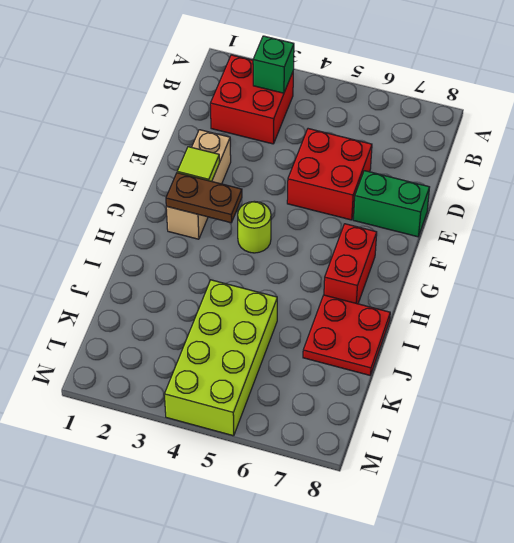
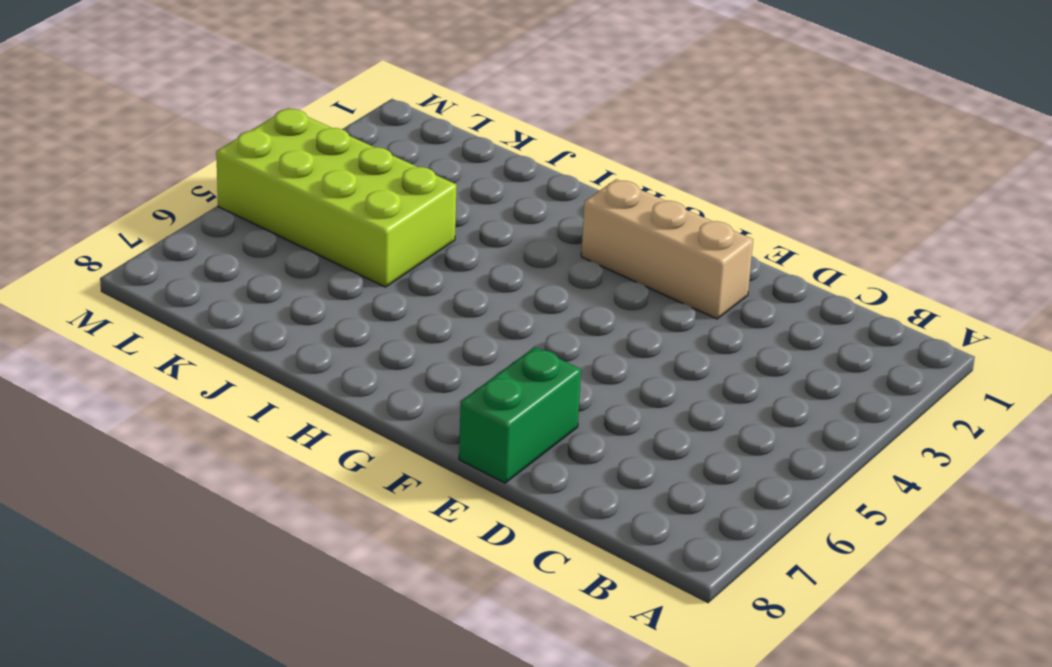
none -> red brick B2:C3 level 1
none -> red brick D5:E6 level 1

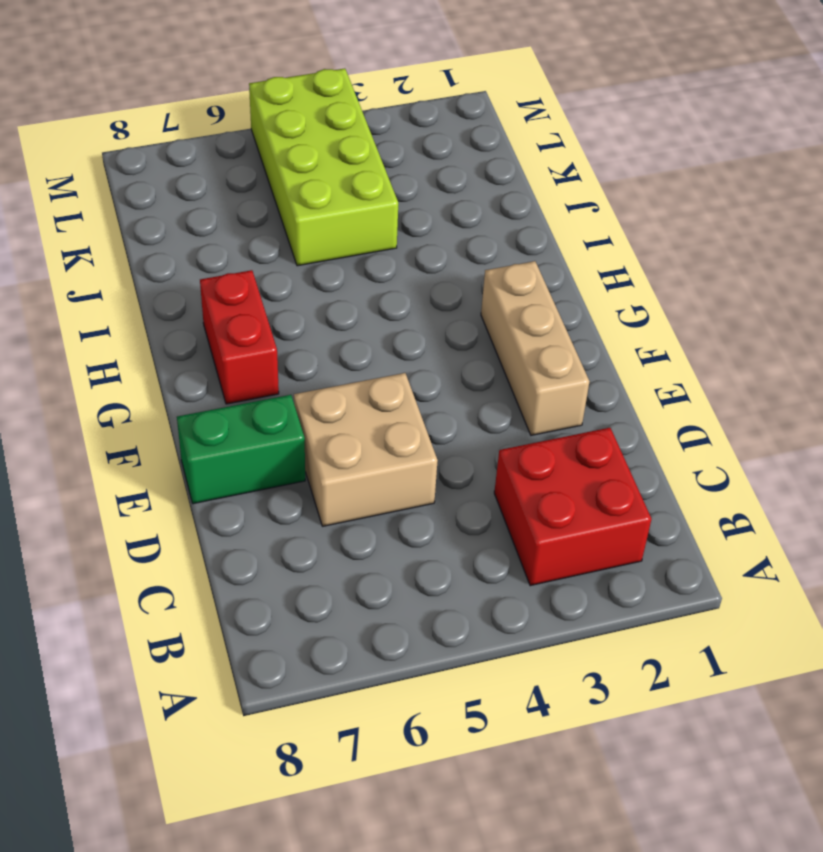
tan brick D5:E6 level 1 -> red brick D5:E6 level 1
none -> lime round brick G4 level 1
none -> red plate I7:J8 level 1

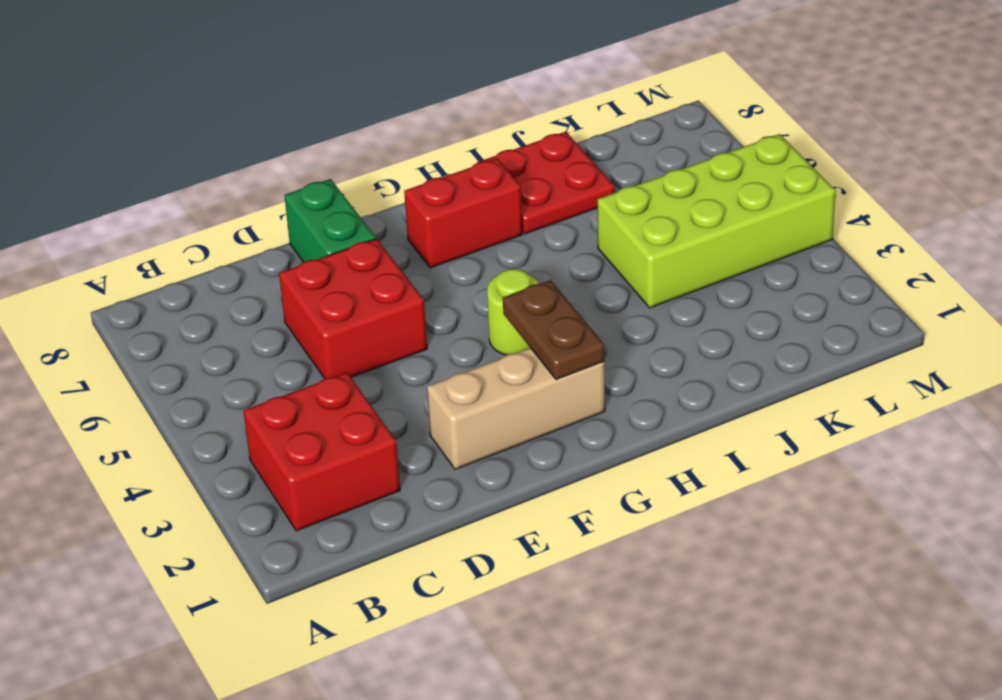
none -> green brick B3 level 2
none -> lime tile F2 level 2

